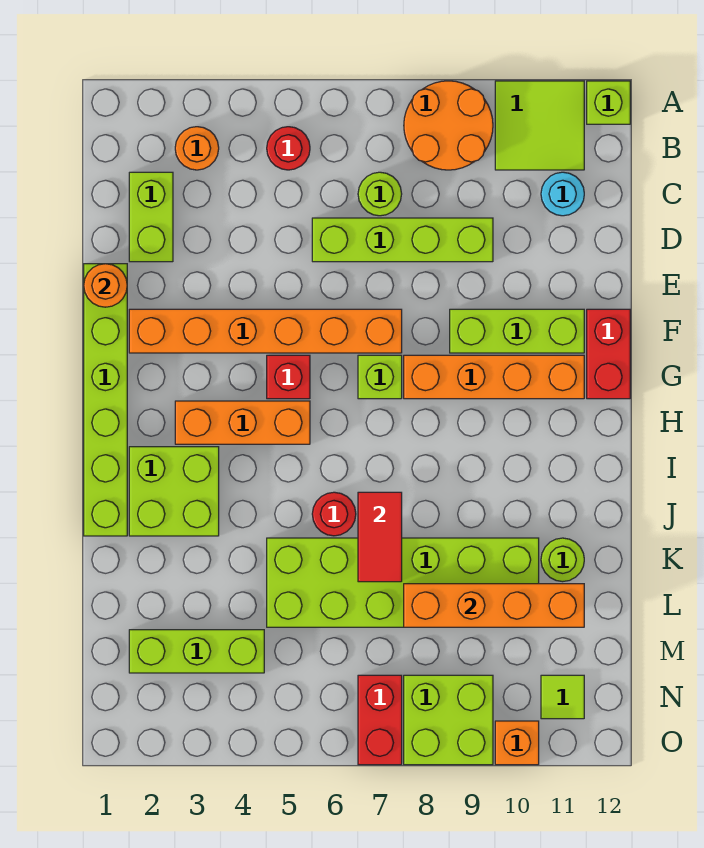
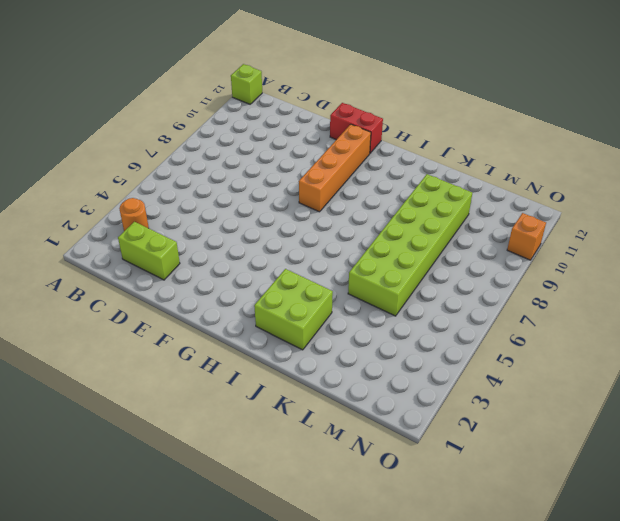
none -> orange round brick A8:B9 level 1
none -> lime tile A10:B11 level 1
none -> red round brick B5 level 1

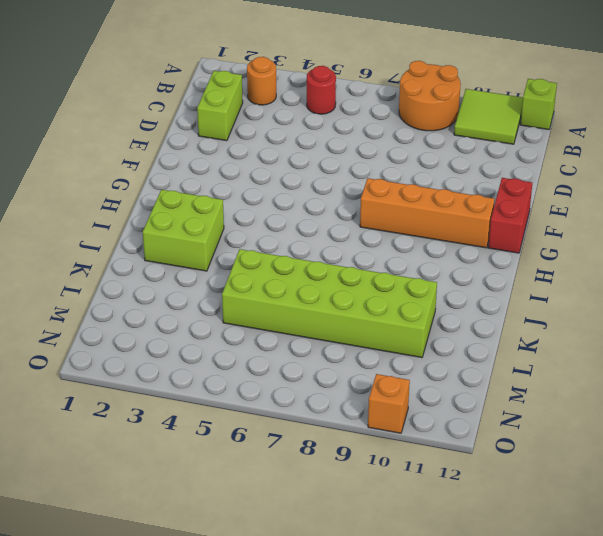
none -> lime round brick C7 level 1
none -> cyan round brick C11 level 1
none -> lime brick D6:D9 level 1

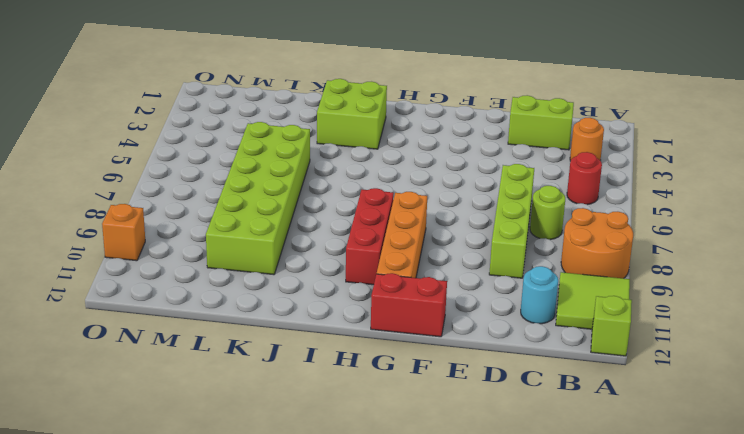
red brick H8:H10 level 1 -> none
none -> lime brick E1:J1 level 1
none -> orange brick F2:F7 level 1
none -> lime brick F9:F11 level 1

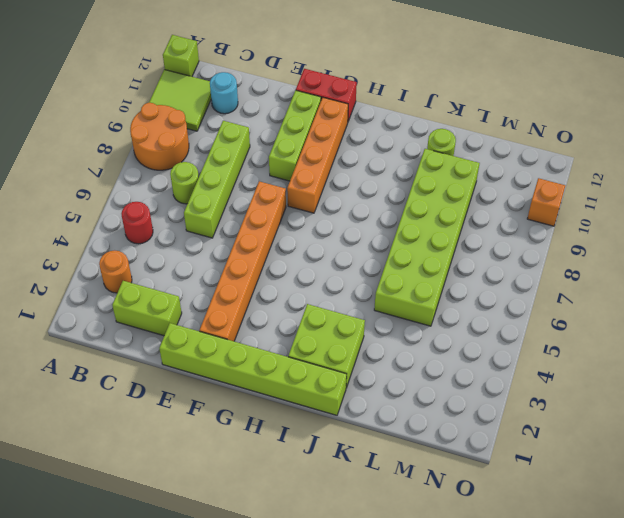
none -> red brick G5 level 1
none -> lime brick G7 level 1
none -> orange brick H3:H5 level 1

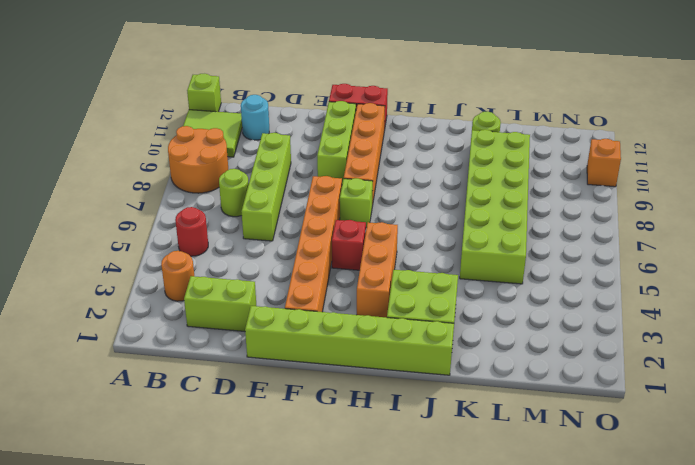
none -> red round brick J6 level 1
none -> lime brick M2:M4 level 1
none -> red brick N7:O7 level 1

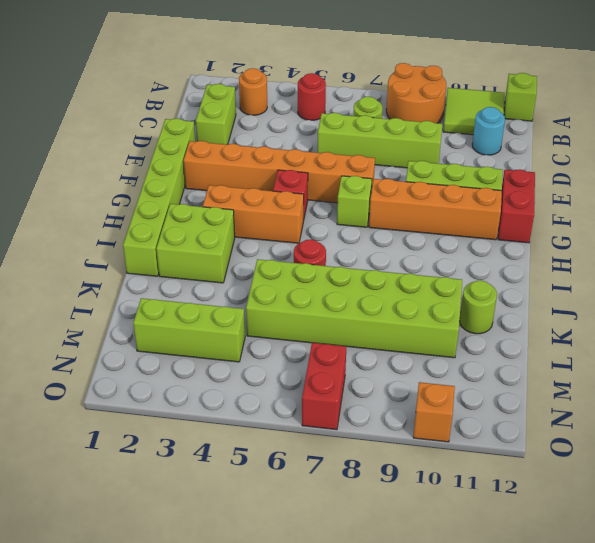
none -> lime brick N8:O9 level 1
none -> lime tile N11 level 1
none -> orange round brick E1 level 2

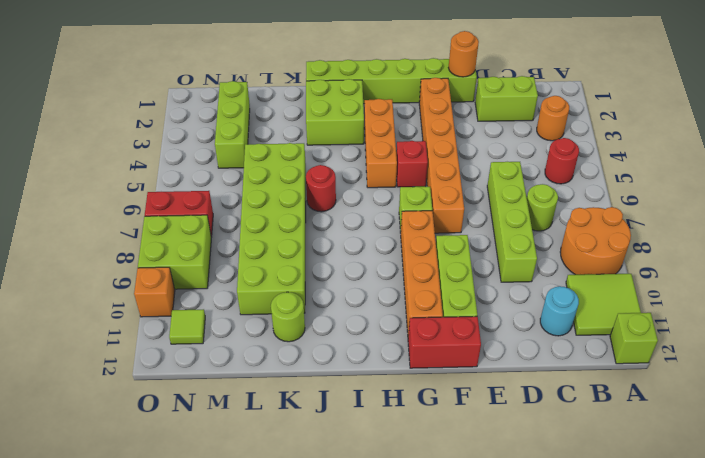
none -> red tile J7:K7 level 2
none -> orange brick L8:L11 level 2

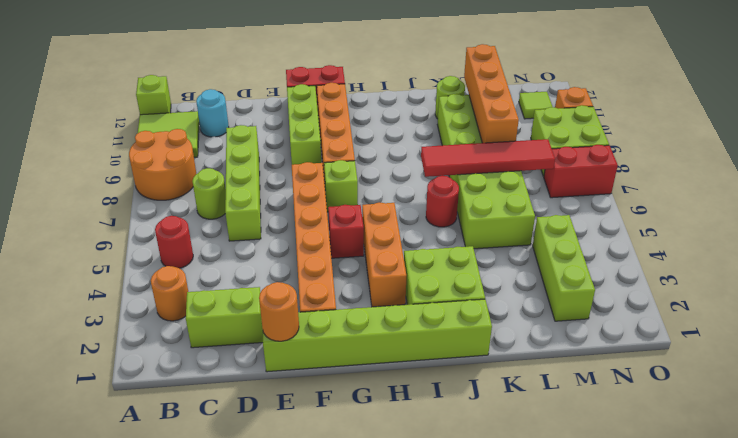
red tile J7:M7 level 2 -> red tile J7:K7 level 2

